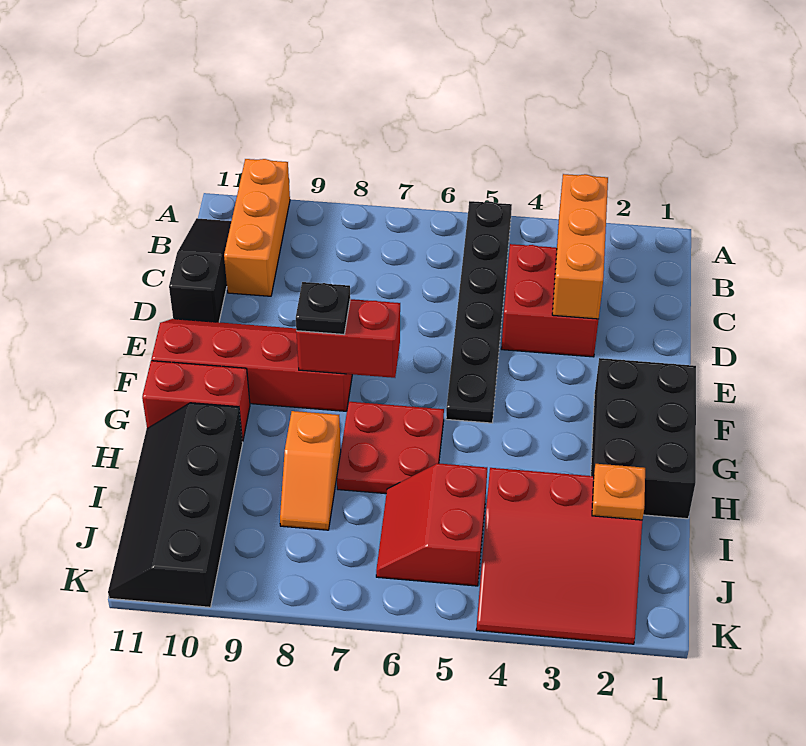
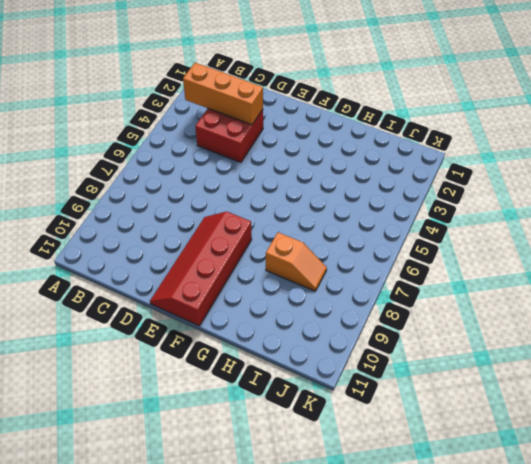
none -> black plate A5:F5 level 1
none -> orange brick A10:C10 level 1
none -> black slope B11:D11 level 1 top D

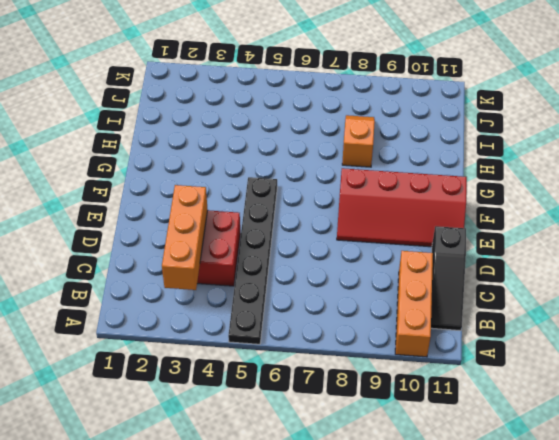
none -> black brick F1:H2 level 1
none -> red plate G6:H7 level 1
none -> red brick G10:G11 level 1

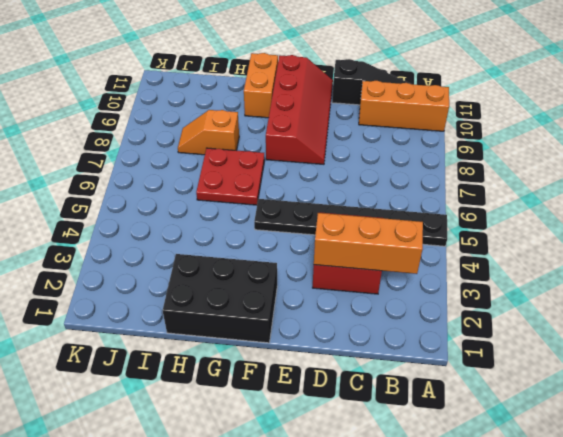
orange brick G10:G11 level 1 -> red brick G10:G11 level 1
none -> black slope H10:K11 level 1 top 10
none -> red slope I2:K4 level 1 top I
none -> red slope I5:J6 level 1 top 5

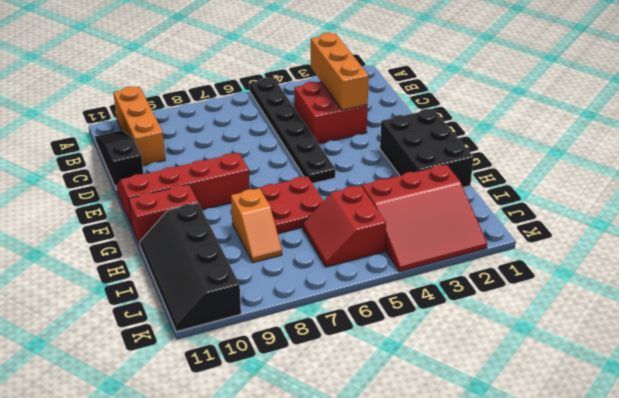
none -> red brick F7:F8 level 2
none -> orange plate I2 level 2
none -> black plate F8 level 3

